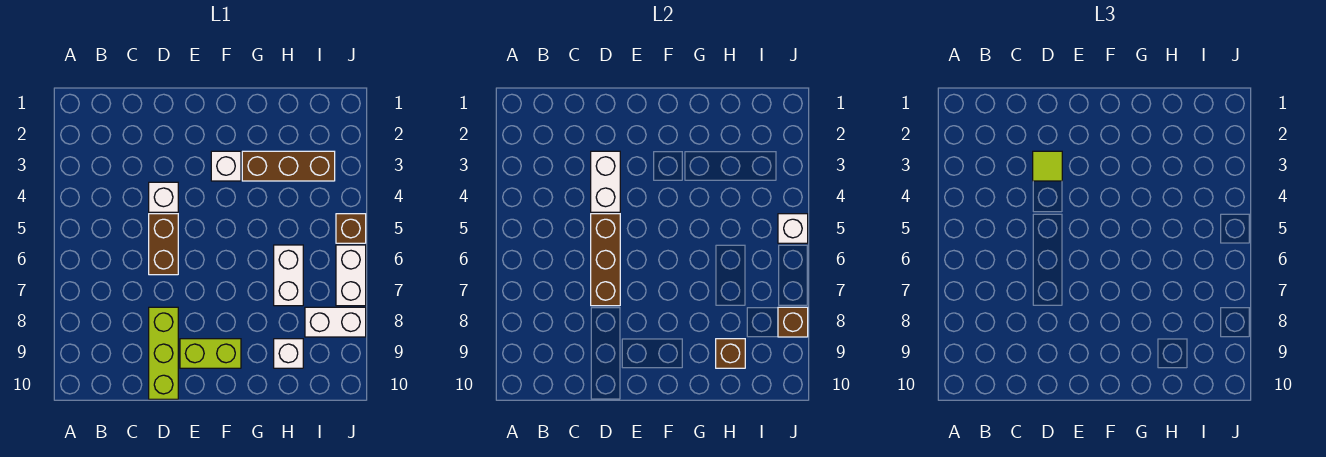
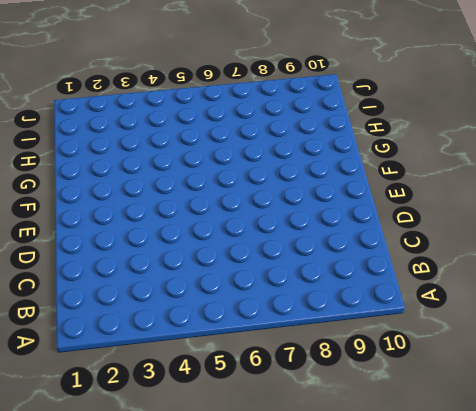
none -> white brick D4 level 1
none -> brown brick D5:D6 level 1
none -> lime brick D8:D10 level 1

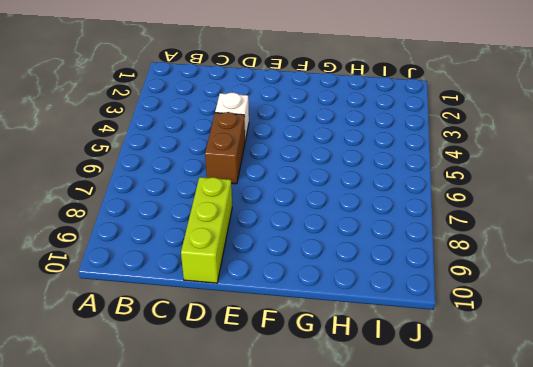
none -> lime brick E9:F9 level 1
none -> white brick F3 level 1
none -> brown brick G3:I3 level 1

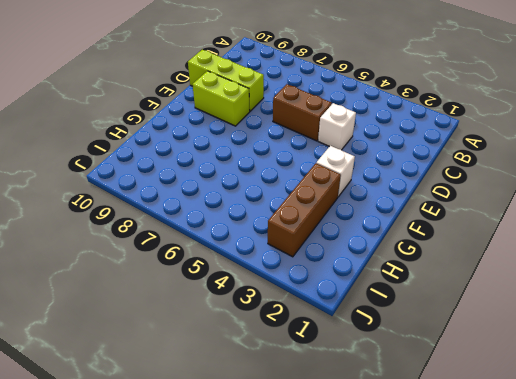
lime brick E8:E9 level 1 -> lime brick E9:F9 level 1
none -> white brick H6:H7 level 1
none -> white brick H9 level 1
none -> white brick I8:J8 level 1

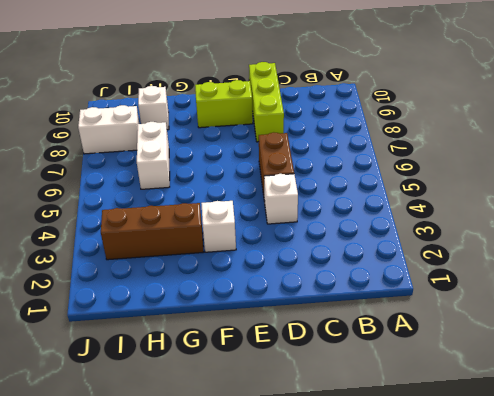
none -> brown brick J5 level 1
none -> white brick J6:J7 level 1
none -> white brick D3:D4 level 2

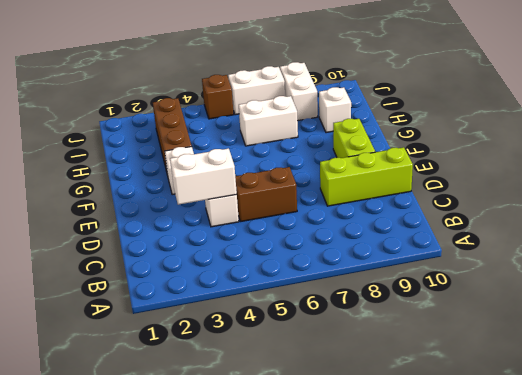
none -> brown brick D5:D7 level 2
none -> brown brick H9 level 2
none -> white brick J5 level 2

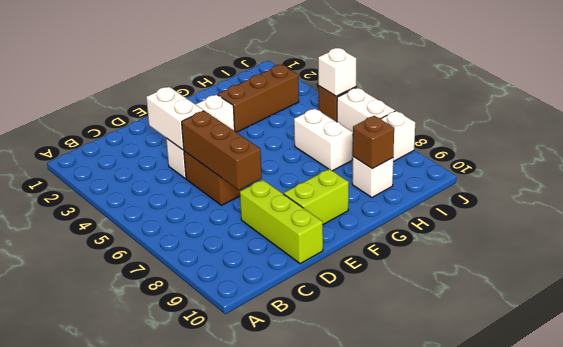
none -> brown brick J8 level 2
none -> lime tile D3 level 3

